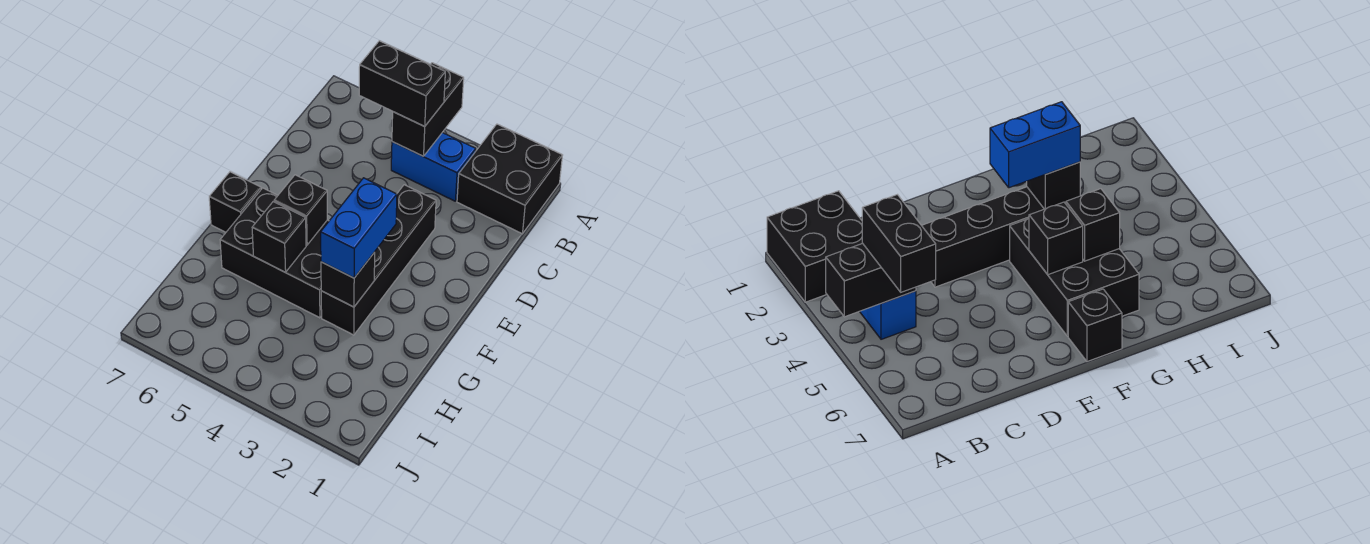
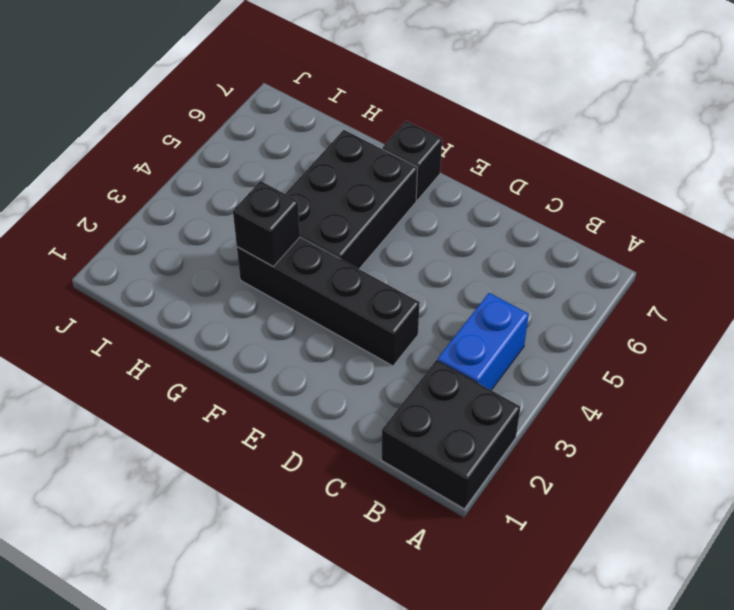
none -> black brick A4:B4 level 2
none -> black brick F5 level 2

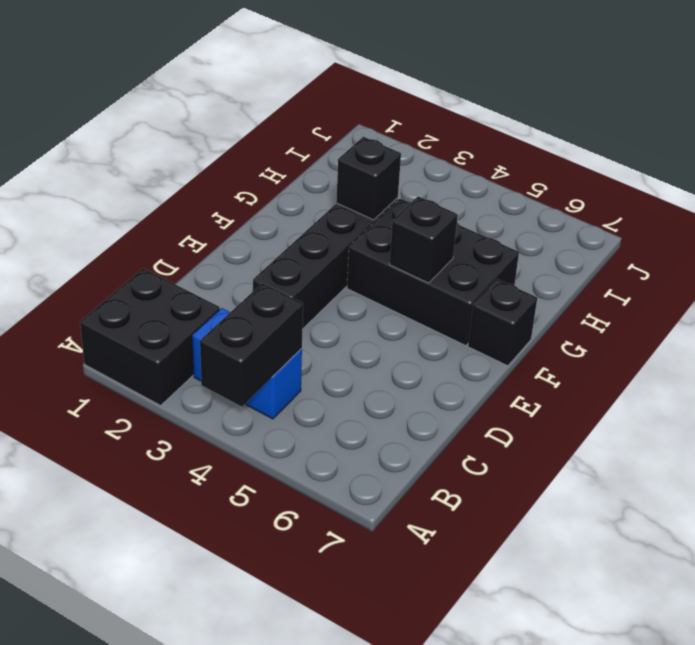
none -> black brick G5 level 2
none -> black brick B4:B5 level 3

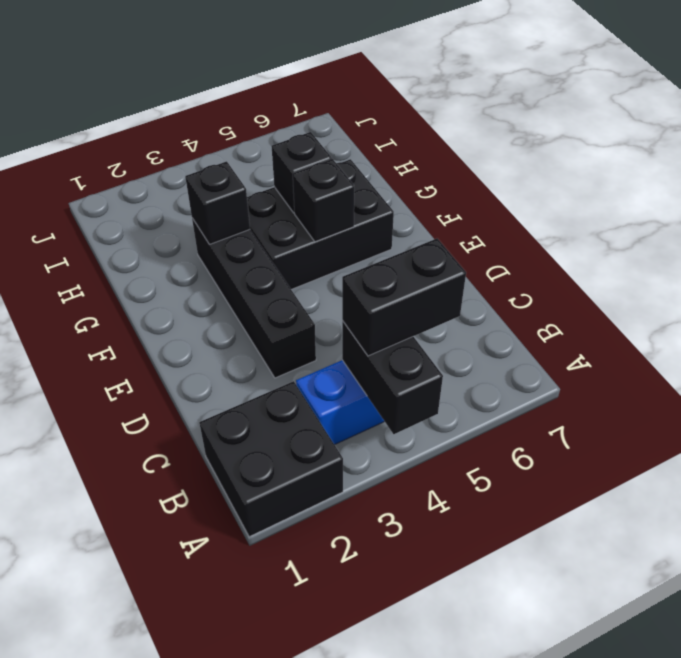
none -> black brick F7 level 1
none -> blue brick F3:G3 level 3

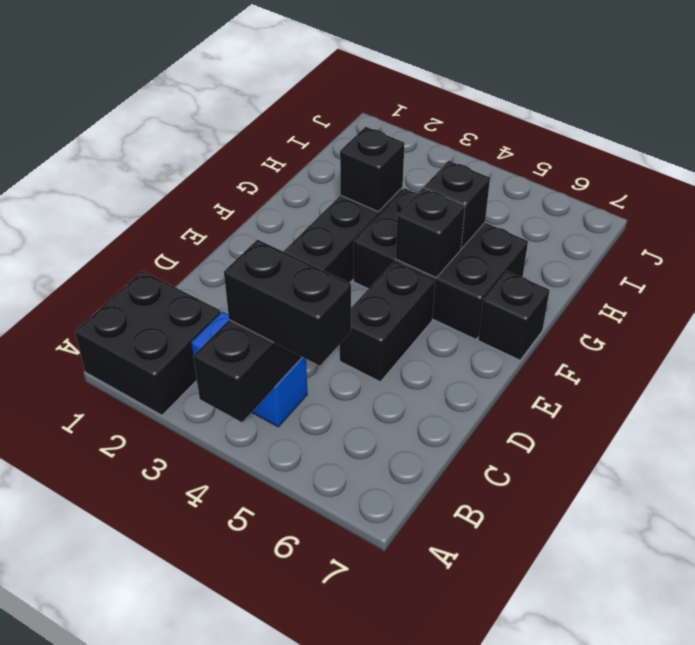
black brick D5:E5 level 1 -> none
none -> blue brick F3:G3 level 3

